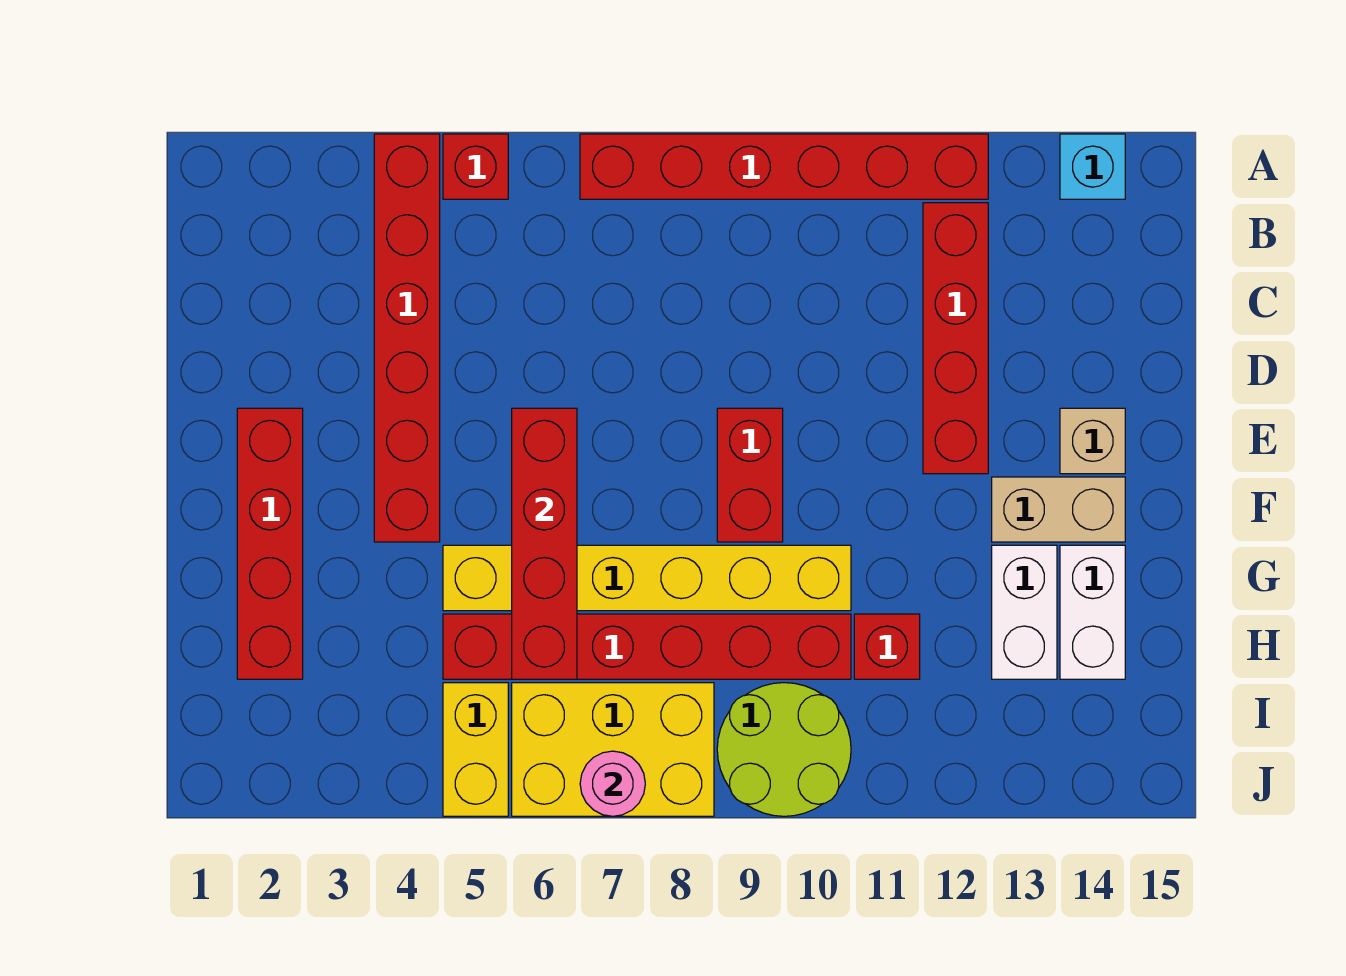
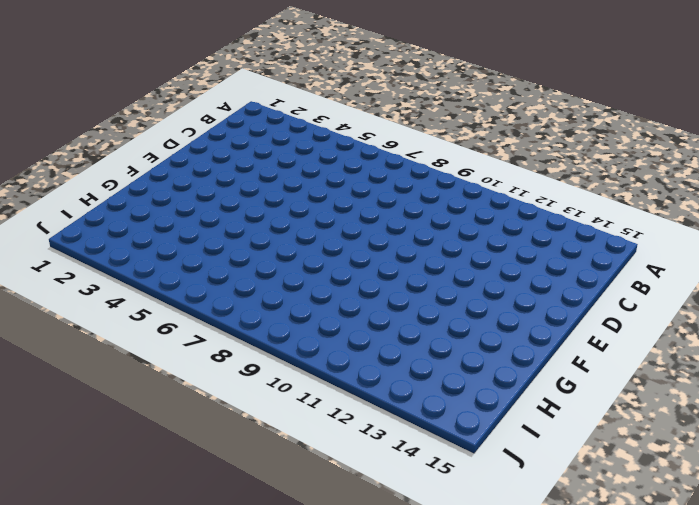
none -> red brick A4:F4 level 1
none -> red brick A5 level 1
none -> red brick A7:A12 level 1

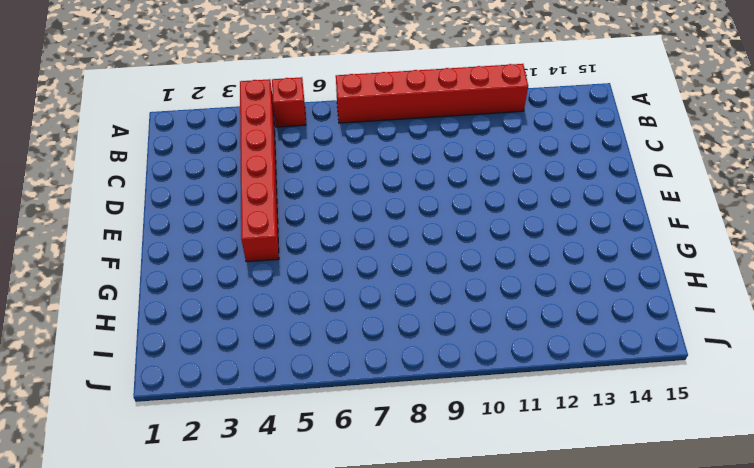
none -> cyan brick A14 level 1
none -> red brick B12:E12 level 1
none -> red brick E2:H2 level 1

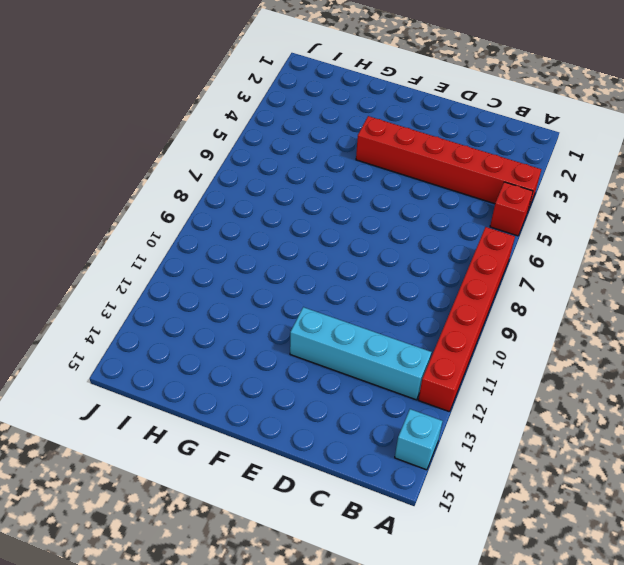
cyan brick B12:E12 level 1 -> red brick B12:E12 level 1
none -> red brick E2:H2 level 1
none -> red brick E9:F9 level 1
none -> tan brick E14 level 1

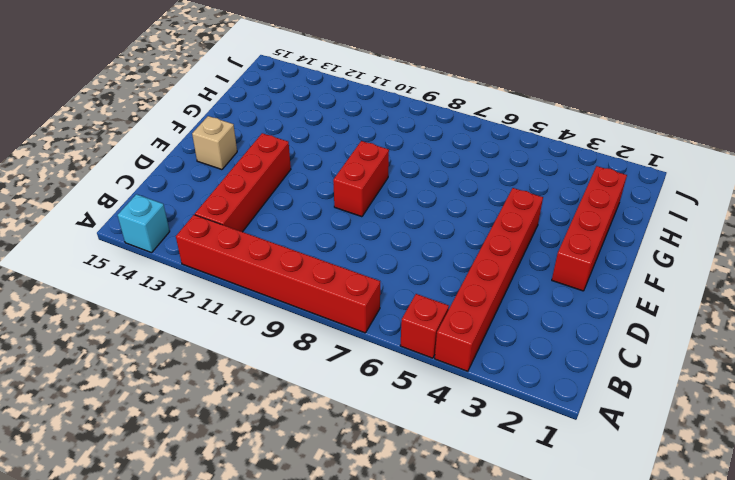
none -> tan brick F13:F14 level 1
none -> yellow brick G5:G10 level 1
none -> white brick G13:H13 level 1

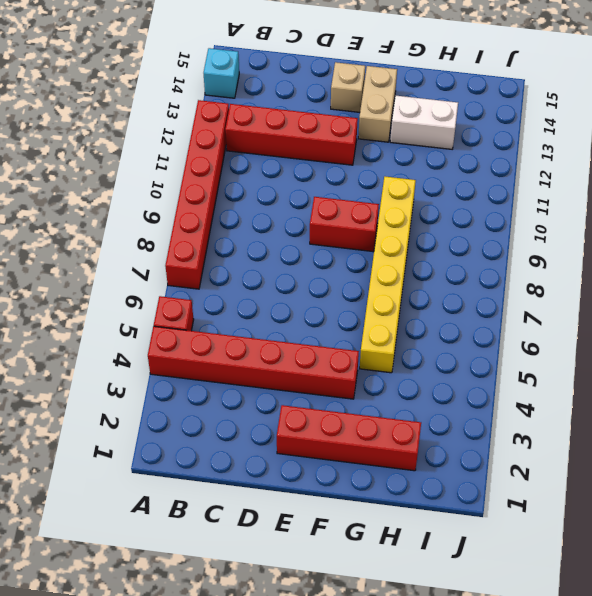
none -> white brick G14:H14 level 1
none -> red brick H5:H10 level 1
none -> red brick H11 level 1

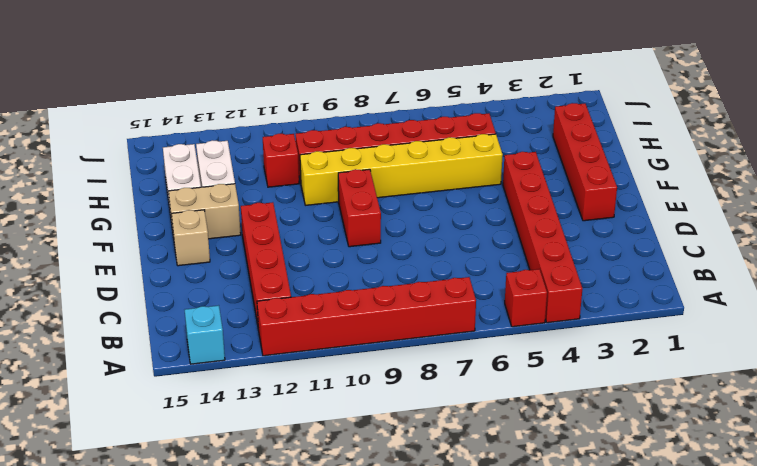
none -> yellow brick I5:J5 level 1
none -> yellow brick I6:J8 level 1
none -> lime round brick I9:J10 level 1

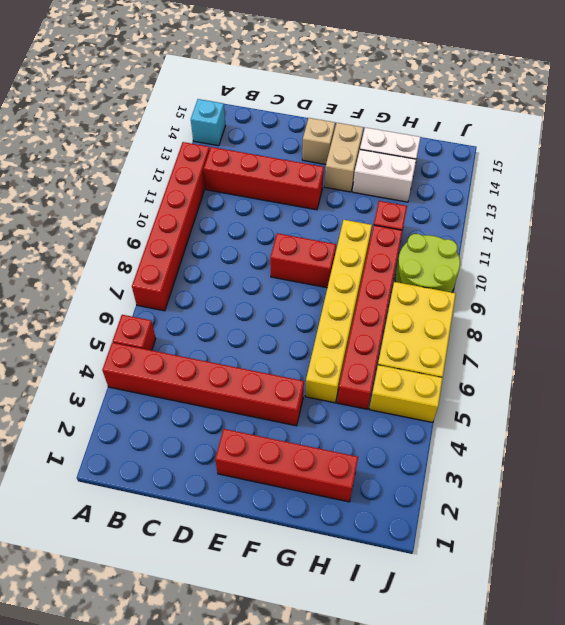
none -> red brick E6:H6 level 2
none -> pink round brick J7 level 2

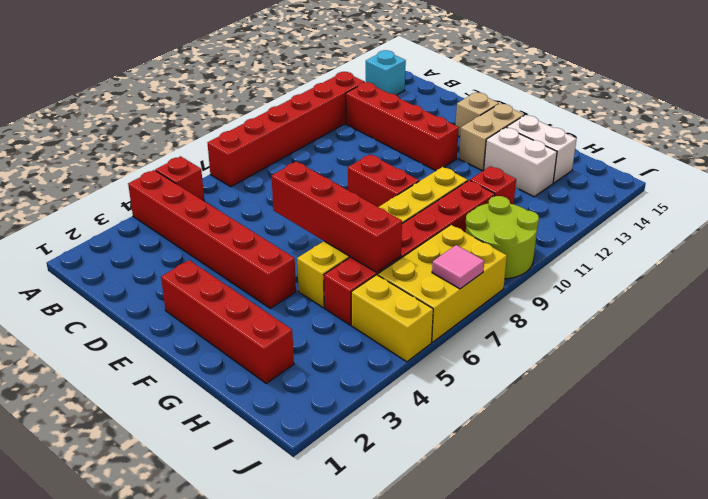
pink tile J7 level 2 -> pink round brick J7 level 2

